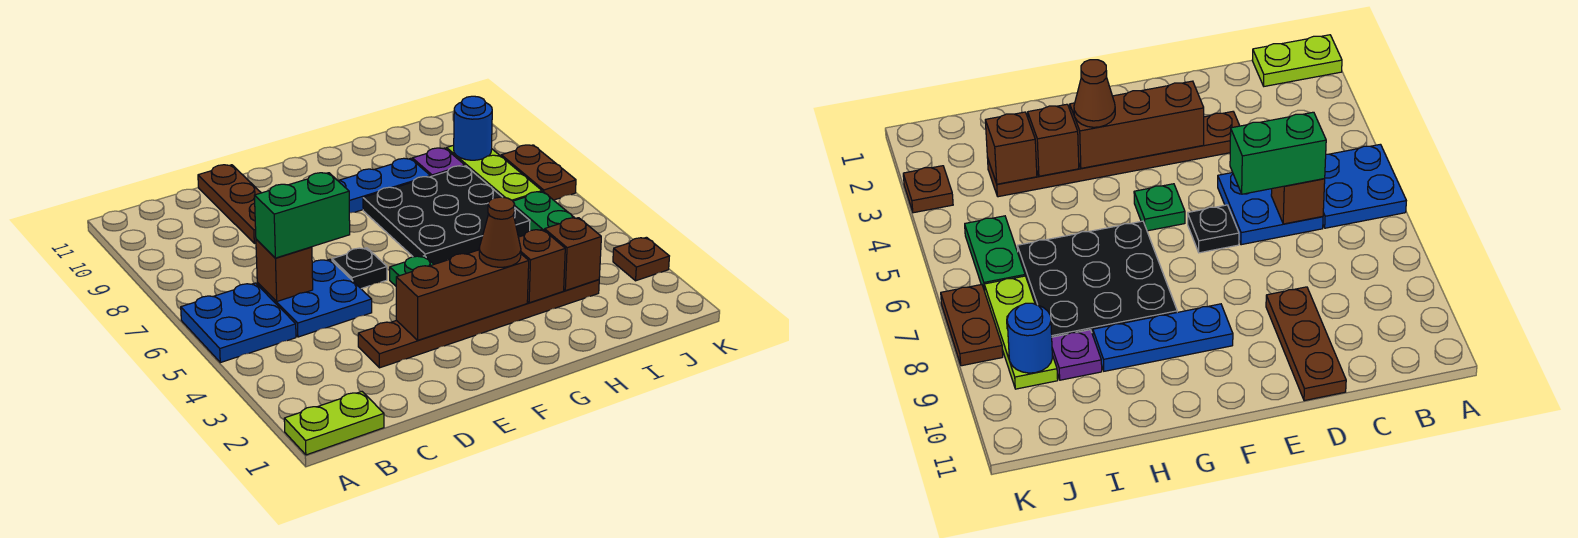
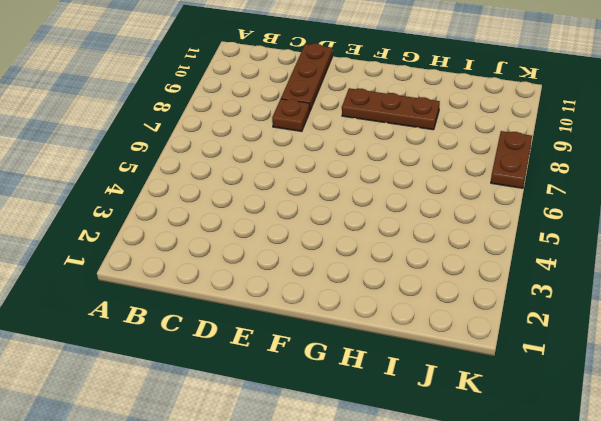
brown plate D8 level 1 -> brown plate K3 level 1
brown plate F9:H9 level 1 -> blue plate F9:H9 level 1
none -> lime plate A1:B1 level 1
none -> blue plate A5:B6 level 1
none -> blue plate C5:D6 level 1

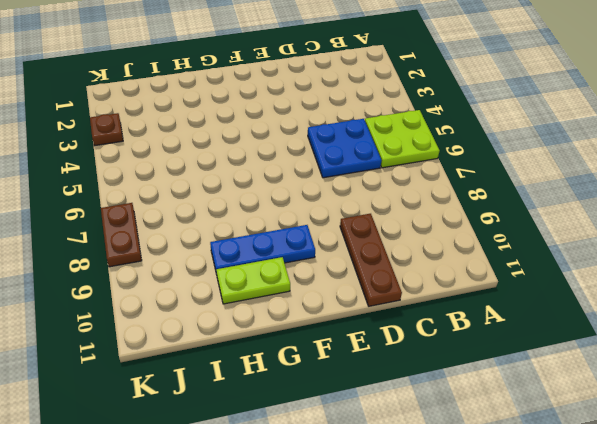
lime plate A5:B6 level 1 -> blue plate A5:B6 level 1
lime plate G10:H10 level 1 -> lime plate A1:B1 level 1
none -> brown plate D3:I3 level 1
none -> black plate E6 level 1
none -> green plate F5 level 1

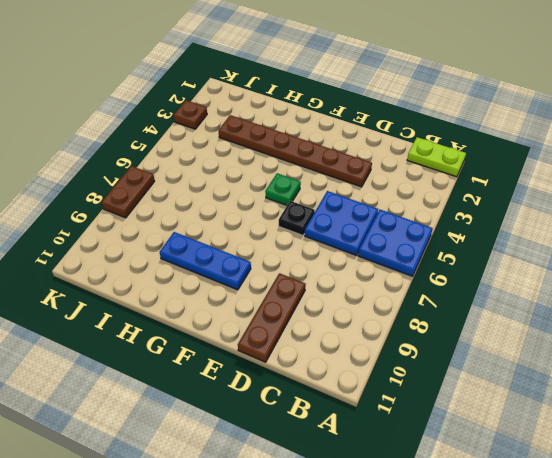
none -> black plate G6:I8 level 1
none -> purple plate I9 level 1
none -> green plate J5:J6 level 1

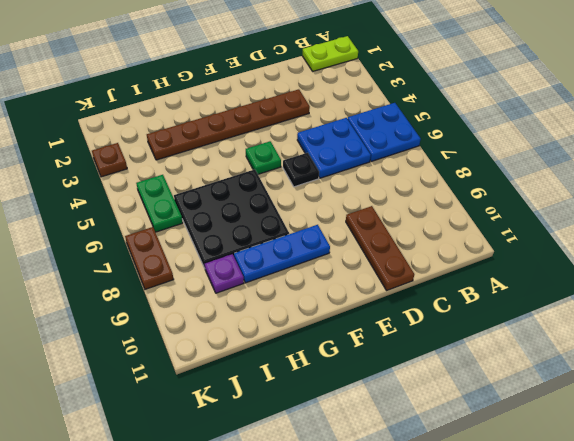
none -> lime plate J7:J9 level 1
none -> brown brick C6 level 2
none -> brown brick E3:G3 level 2

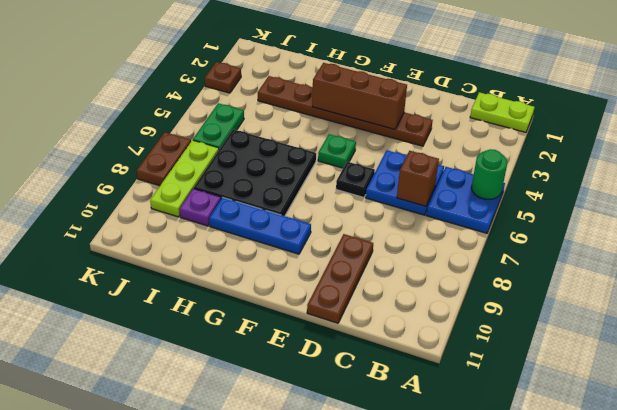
green round brick A5 level 2 -> none
none -> brown brick H3 level 2
none -> brown brick I3 level 2
none -> blue round brick J9 level 2

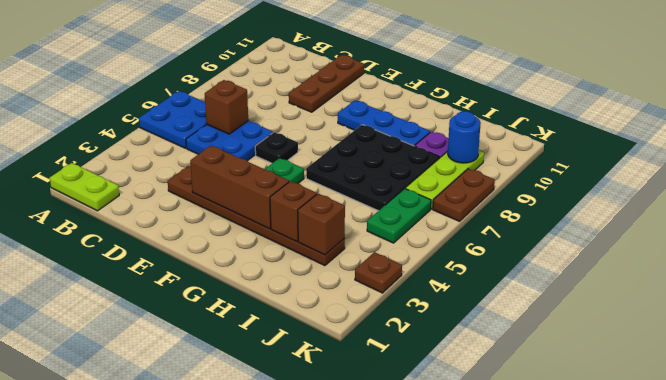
none -> green brick C6:D6 level 3
none -> brown cone G3 level 3

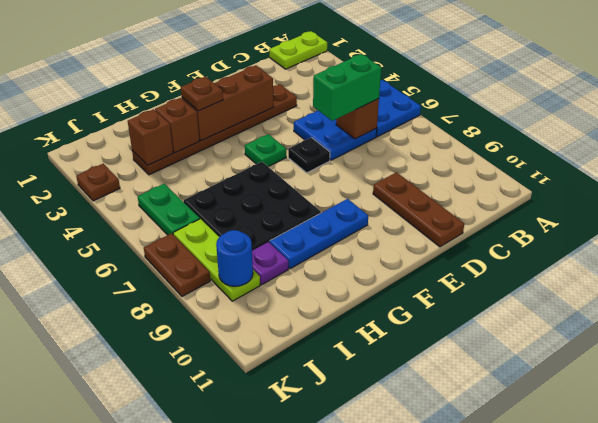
brown plate G3 level 3 -> brown cone G3 level 3

